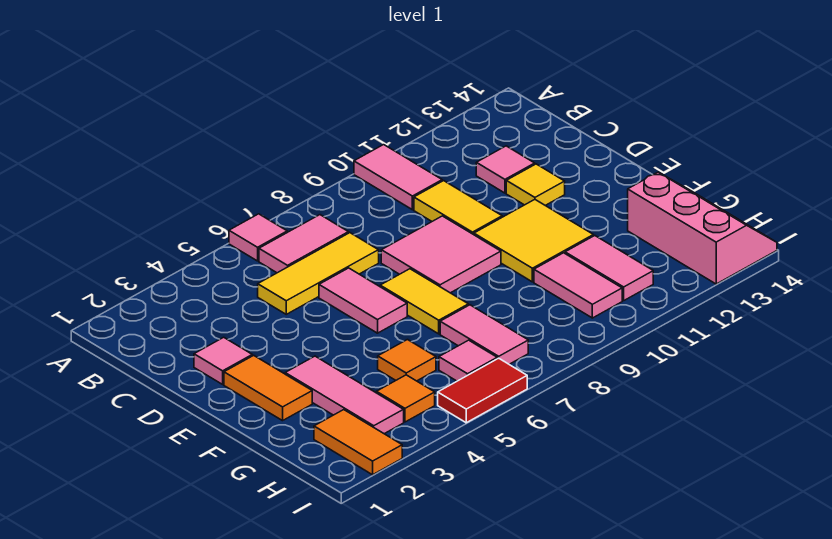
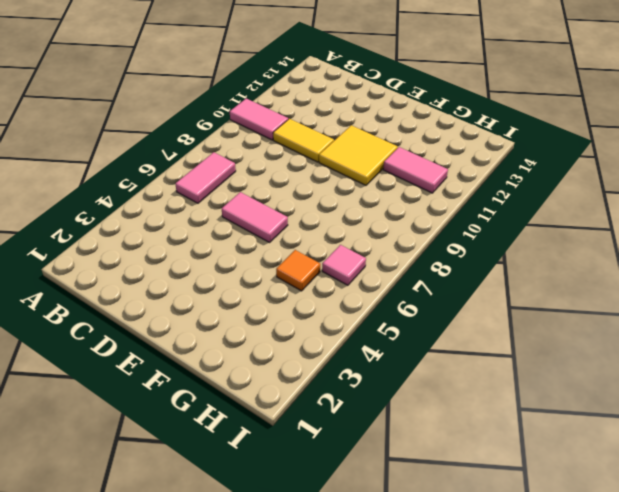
none -> pink tile A6 level 1
none -> yellow tile C5:C7 level 1
none -> pink tile C12 level 1

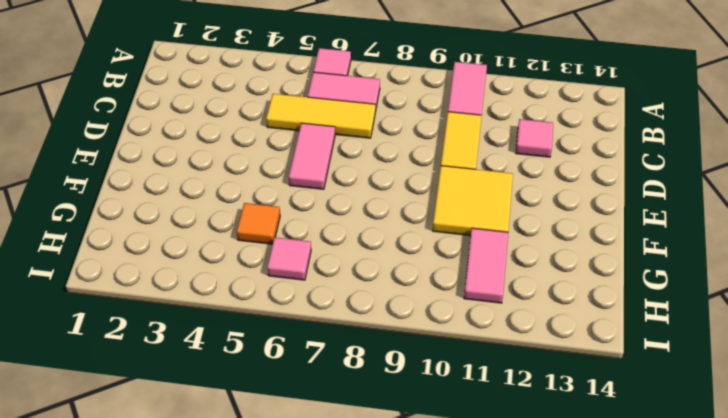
none -> pink tile D2 level 1
none -> pink tile D8:E9 level 1
none -> yellow tile D12 level 1

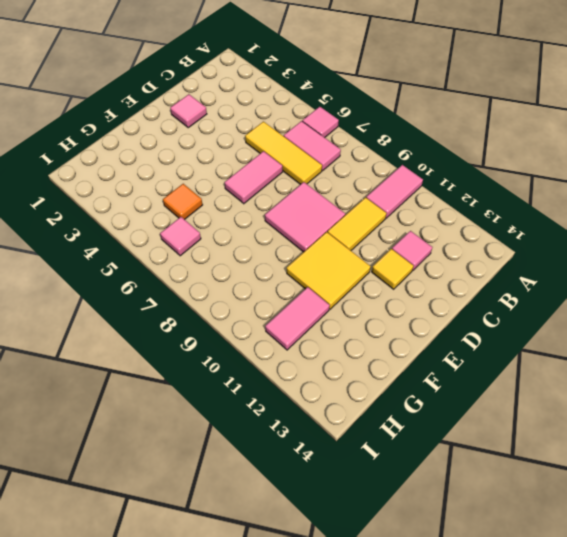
none -> orange tile E2:F2 level 1
none -> yellow tile E7:F7 level 1
none -> pink tile F3:H3 level 1

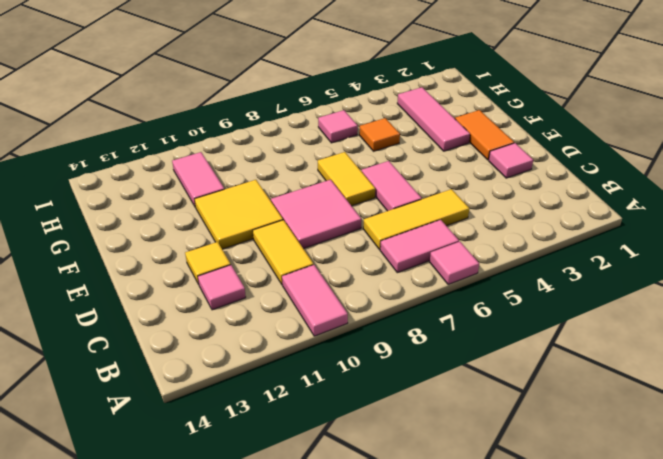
none -> pink tile G7:H7 level 1
none -> pink tile G10:H10 level 1
none -> pink slope G13:I14 level 1 top 13

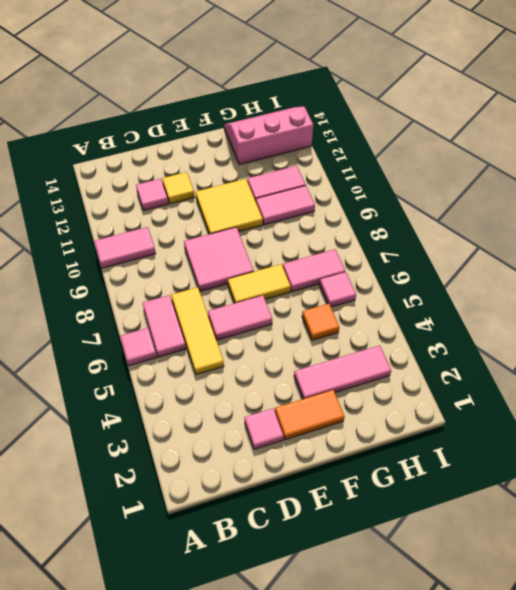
none -> yellow tile C10:D10 level 1
none -> orange tile H2:I2 level 1
none -> orange tile H4 level 1

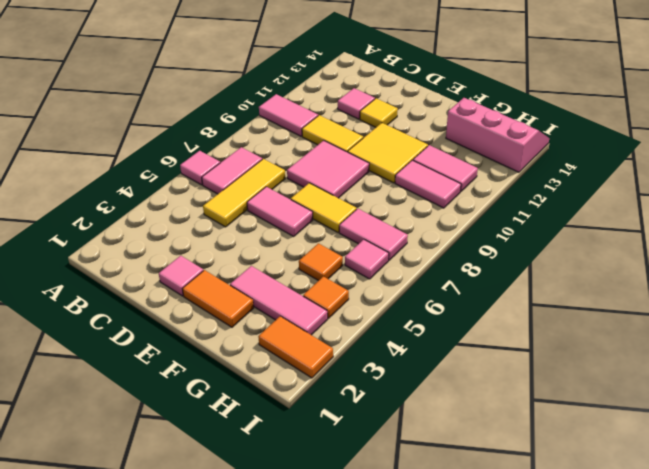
none -> red tile I5:I6 level 1

